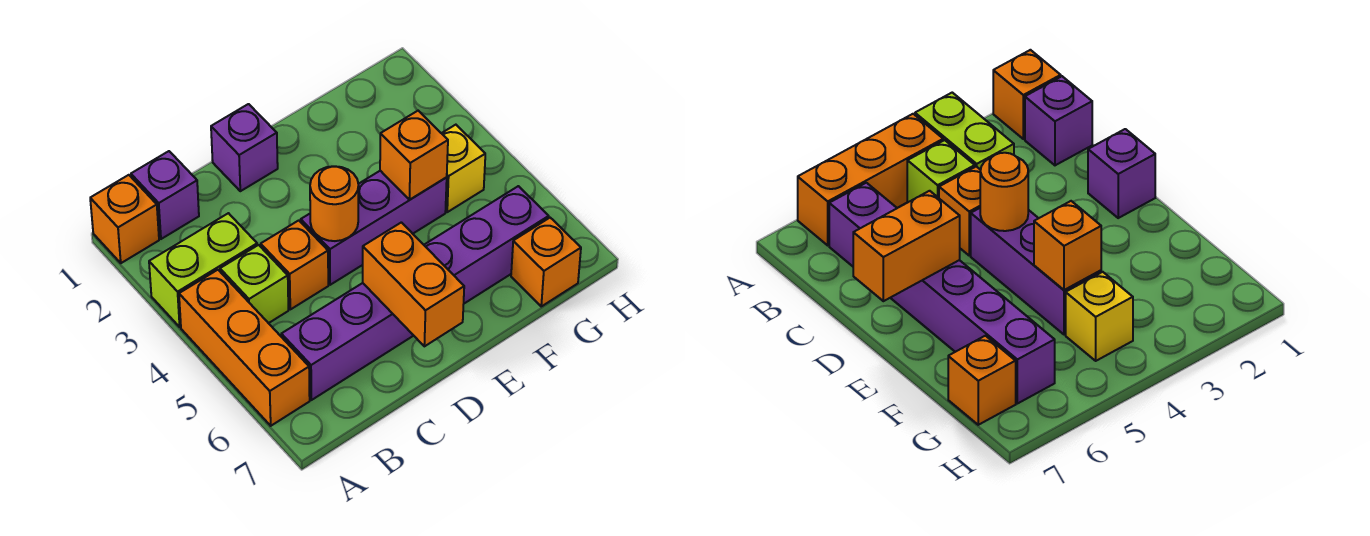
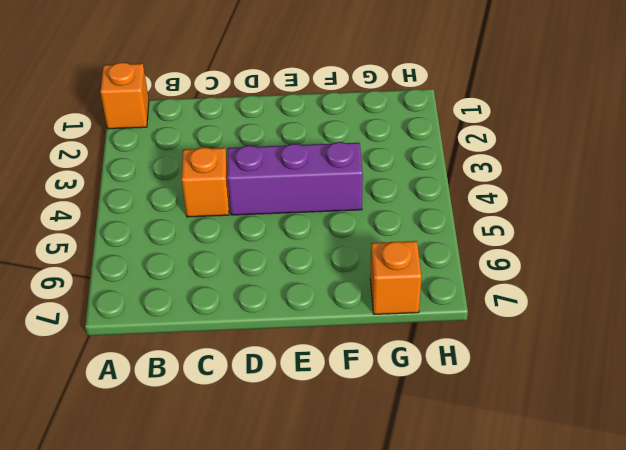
none -> lime brick A3:B3 level 1
none -> orange brick A4:A6 level 1
none -> purple brick B1 level 1

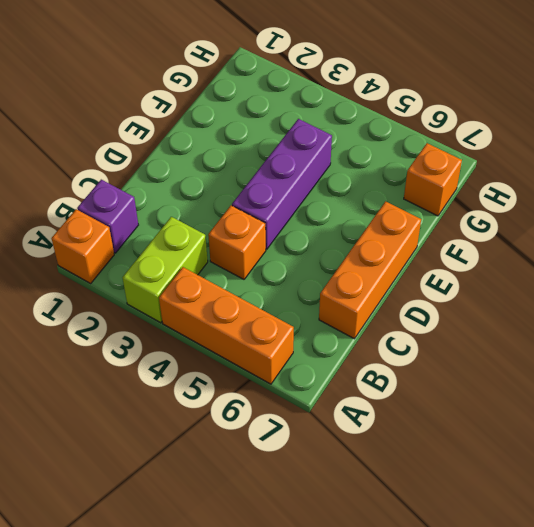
orange brick C7:E7 level 1 -> none
none -> lime brick B4 level 1
none -> purple brick B6:G6 level 1
none -> purple brick D1 level 1

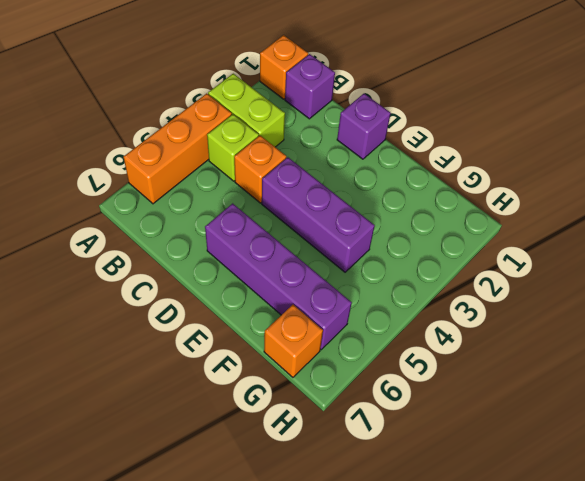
purple brick D6:G6 level 1 -> purple brick B6:G6 level 1
none -> yellow brick G4 level 1
none -> orange round brick D4 level 2
none -> orange brick D6:D7 level 2

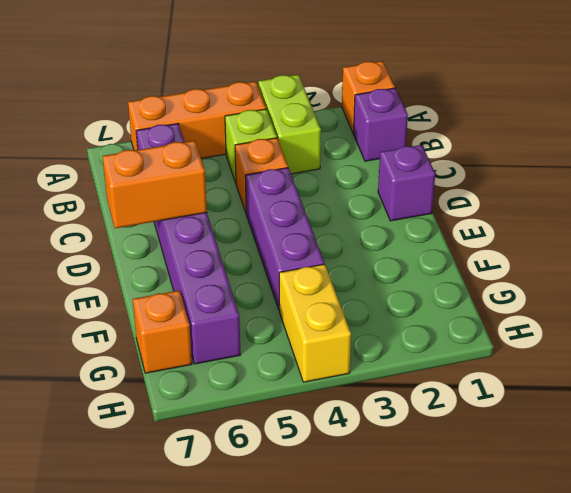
yellow brick G4:H4 level 1 -> yellow brick G4 level 1
none -> orange round brick D4 level 2
none -> orange brick F4 level 2

